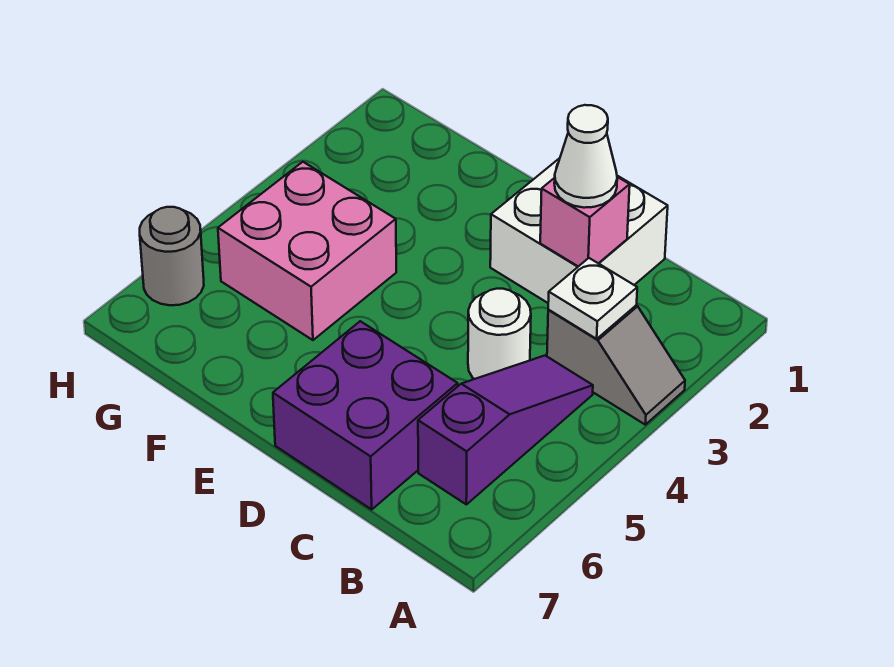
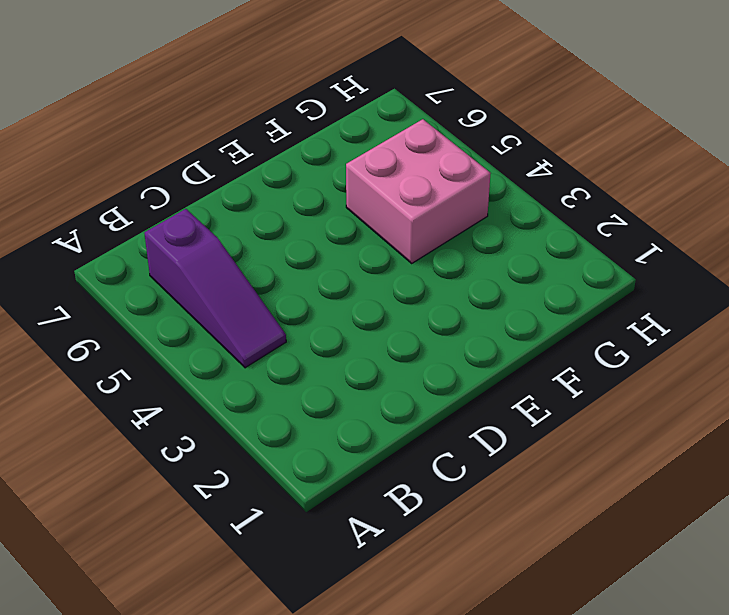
none -> grey slope A3:B3 level 1 top B
none -> white brick C1:D2 level 1

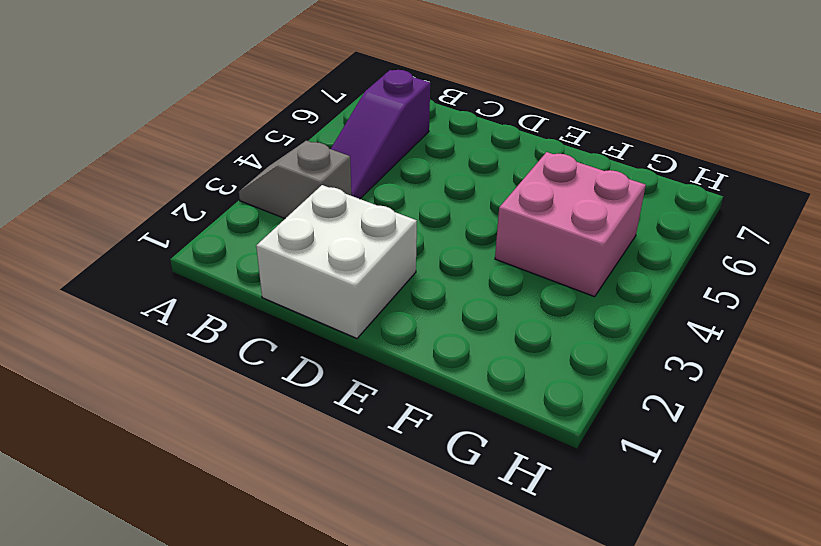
none -> white round brick C4 level 1
none -> purple brick C6:D7 level 1

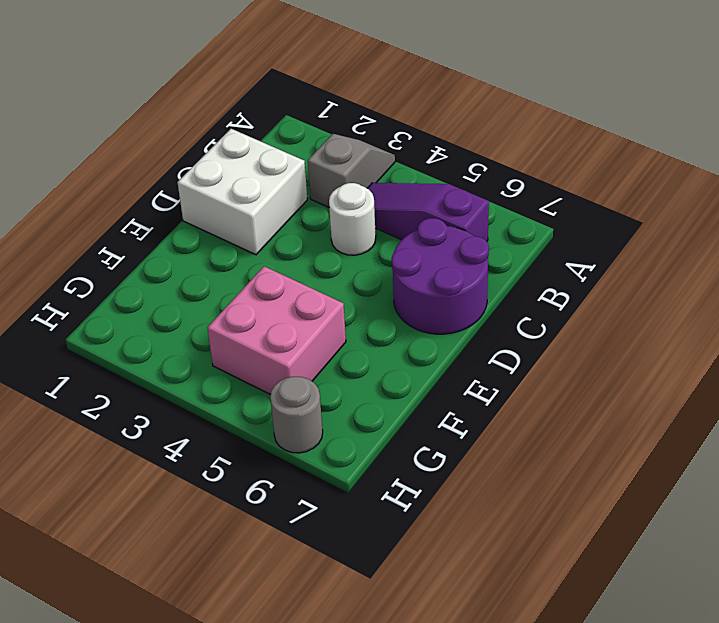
purple round brick C6:D7 level 1 -> purple brick C6:D7 level 1
none -> white plate B3 level 2
none -> pink brick C2 level 2

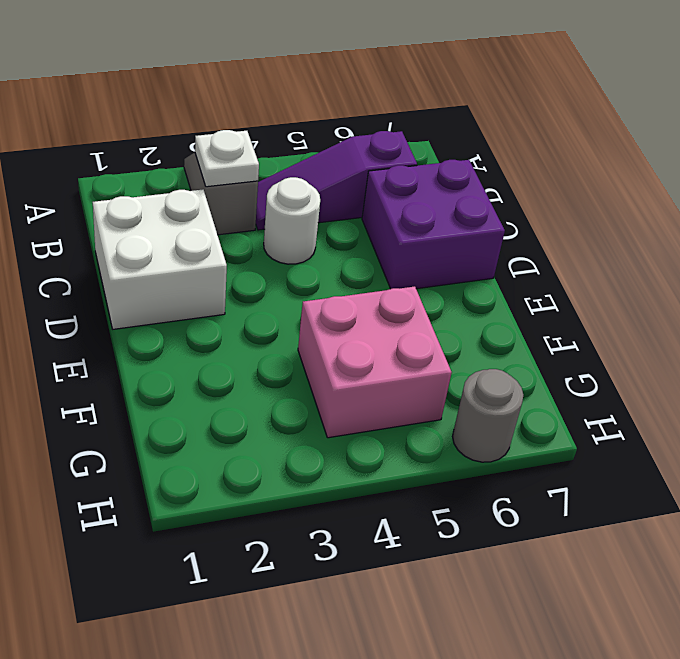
none -> pink brick C2 level 2
none -> white cone C2 level 3

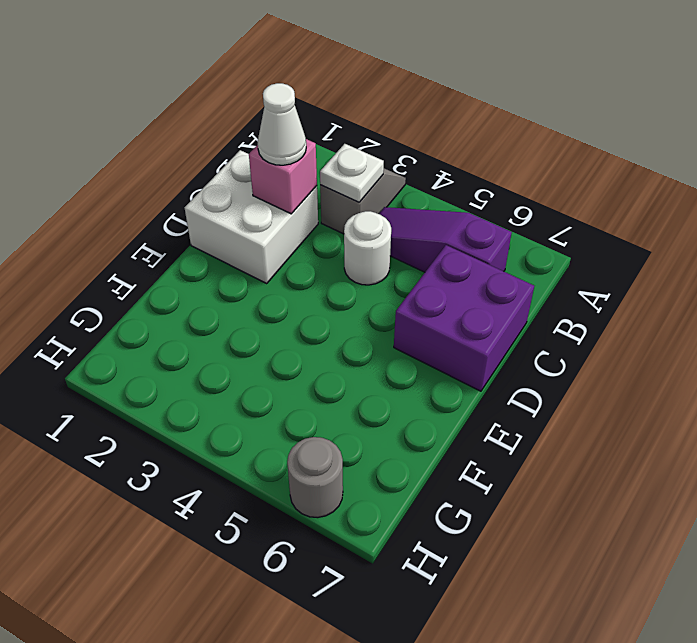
none -> pink brick F4:G5 level 1

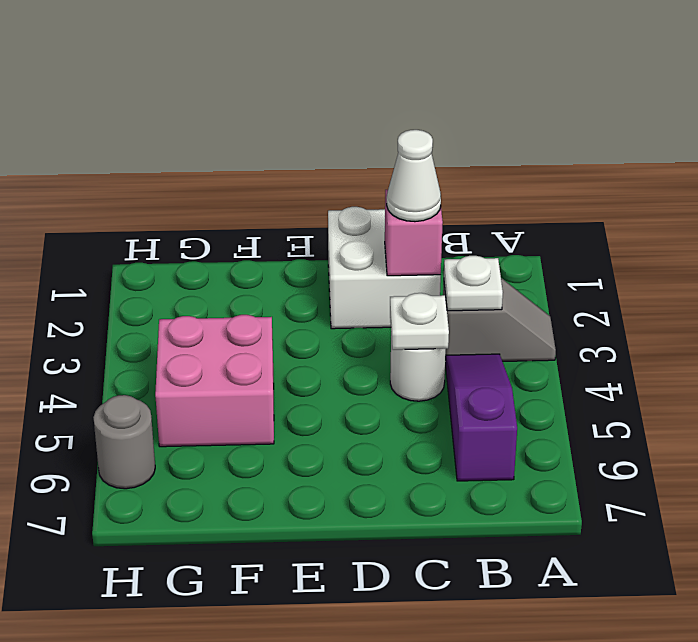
white plate C4 level 2 -> none
none -> purple brick C6:D7 level 1

